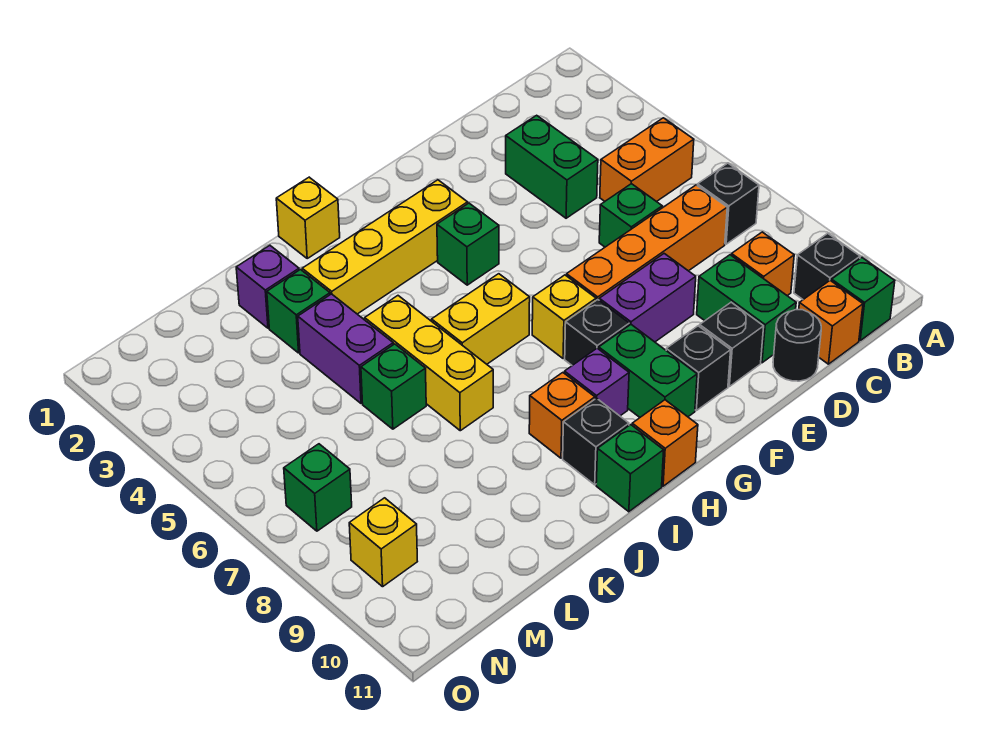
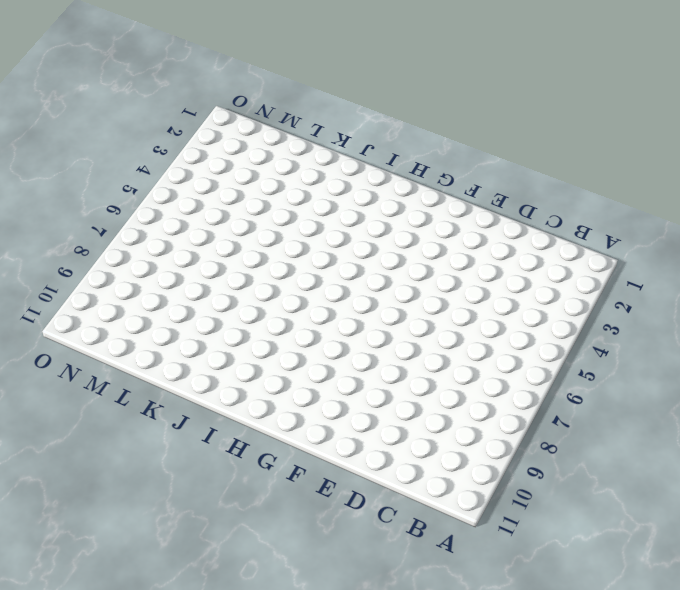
none -> orange brick B5:C5 level 1
none -> black brick B7 level 1
none -> black brick B10 level 1
none -> green brick B11 level 1

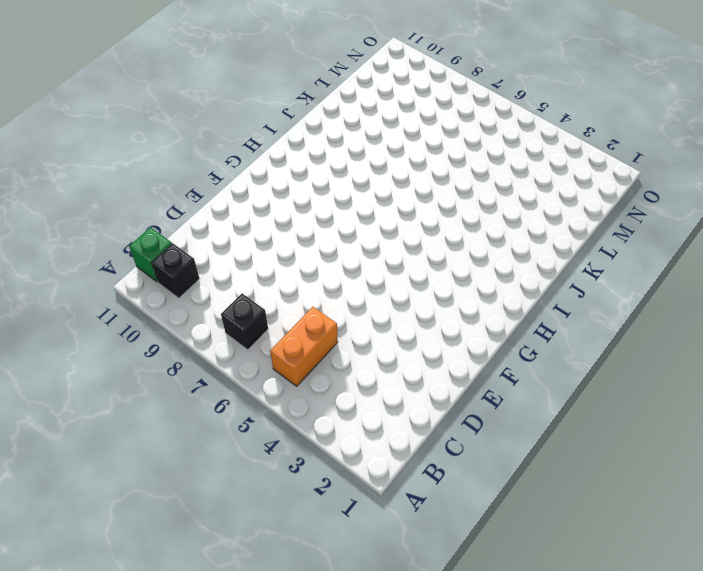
none -> orange brick C7:F7 level 1
none -> orange brick C9 level 1
none -> orange brick C11 level 1
none -> green brick D3:D4 level 1

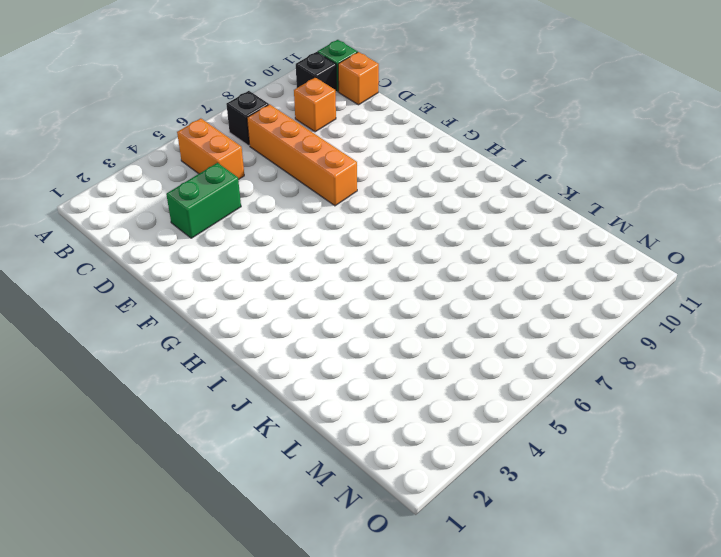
none -> green brick D6 level 1
none -> green brick D9:D10 level 1
none -> black round brick D11 level 1
none -> purple brick E8:F8 level 1

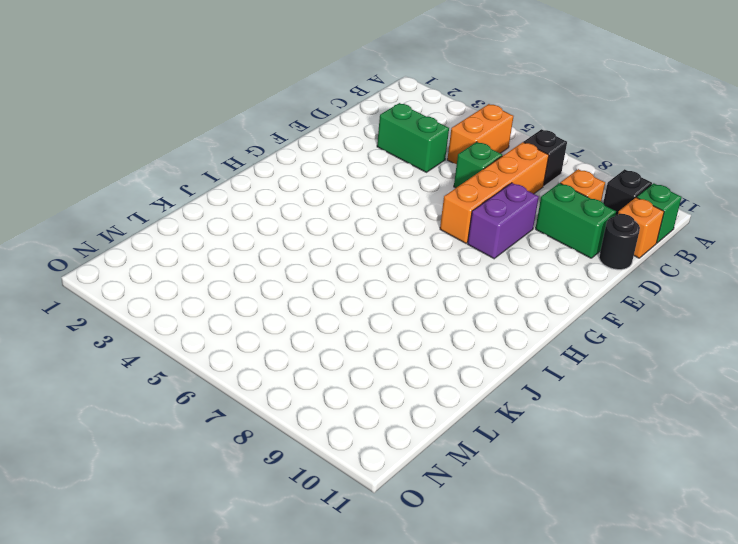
none -> black brick E10 level 1
none -> black brick F10 level 1
none -> yellow brick G3:J3 level 1
none -> green brick G4 level 1

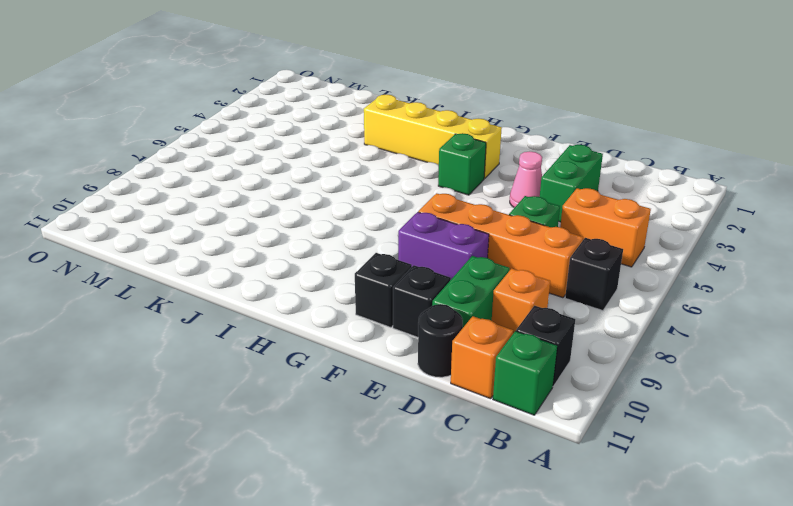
pink cone E4 level 1 -> none
none -> yellow brick G7 level 1
none -> black brick G8 level 1
none -> green brick G9:G10 level 1
none -> yellow brick H6:I6 level 1

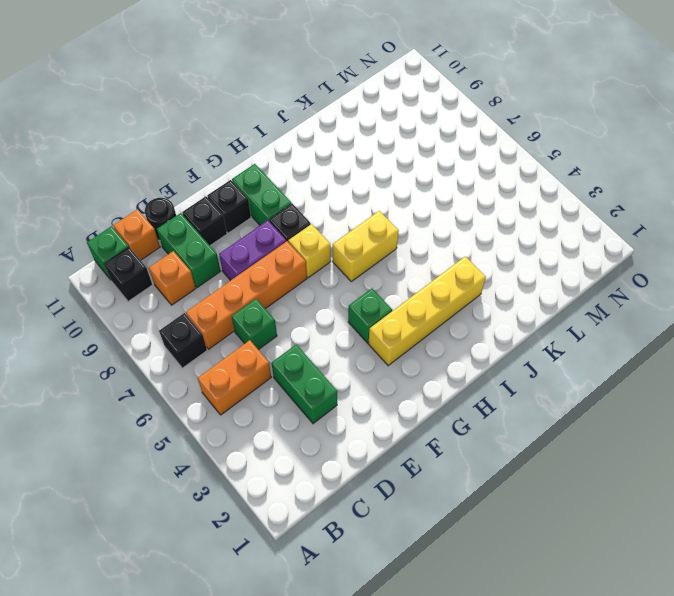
none -> purple brick H9 level 1
none -> orange brick H11 level 1
none -> yellow brick I1 level 1
none -> orange brick I9 level 1

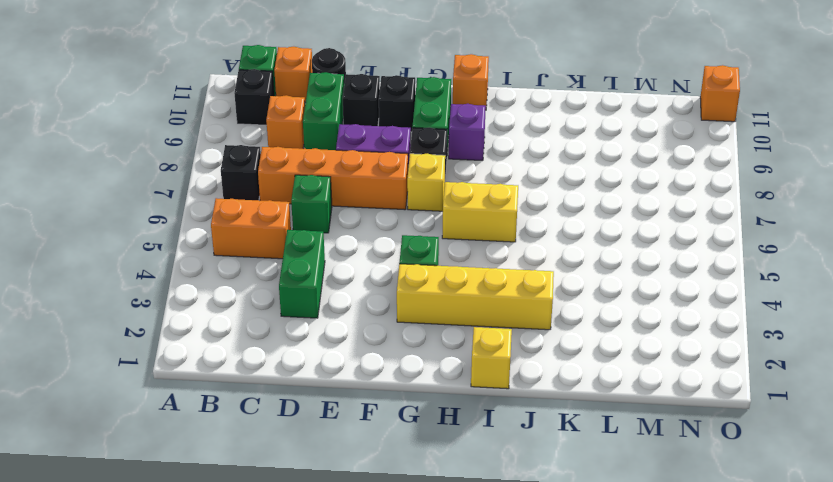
orange brick O11 level 1 -> orange brick I9 level 1
none -> black brick I10 level 1
none -> green brick I11 level 1
none -> yellow brick J5:J7 level 1
none -> purple brick K2 level 1

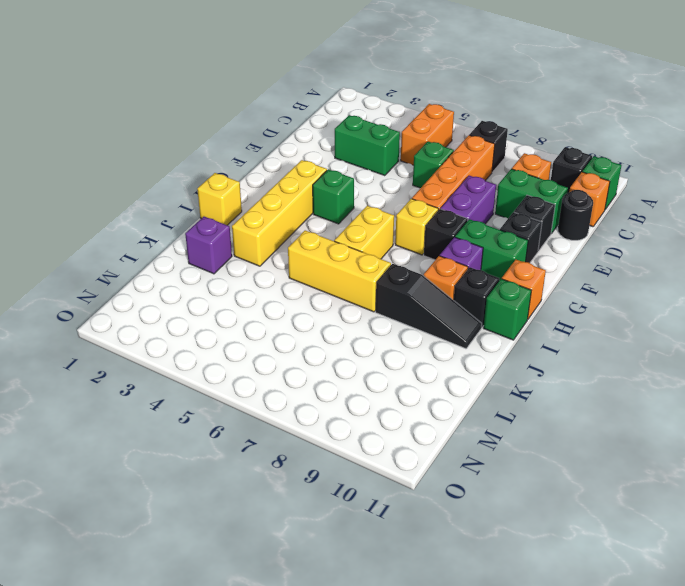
black slope J8:J10 level 1 top 8 -> none
none -> green brick K3 level 1
none -> purple brick K4:K5 level 1
none -> green brick K6 level 1
none -> green brick N7 level 1

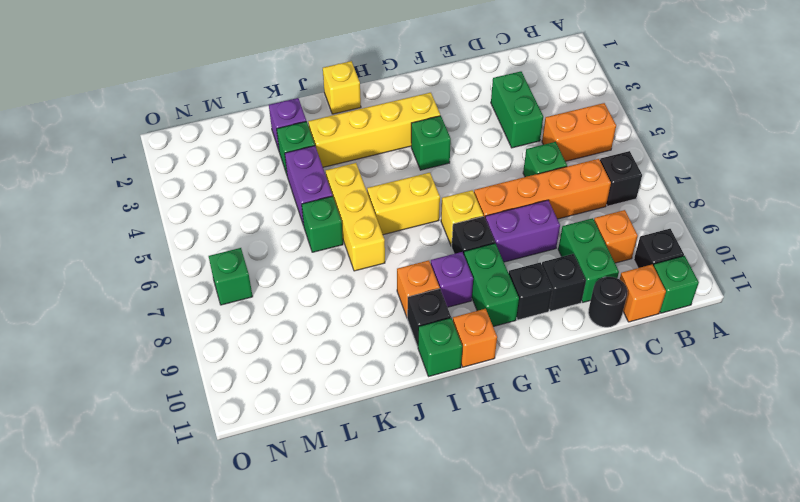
none -> yellow brick N9 level 1

